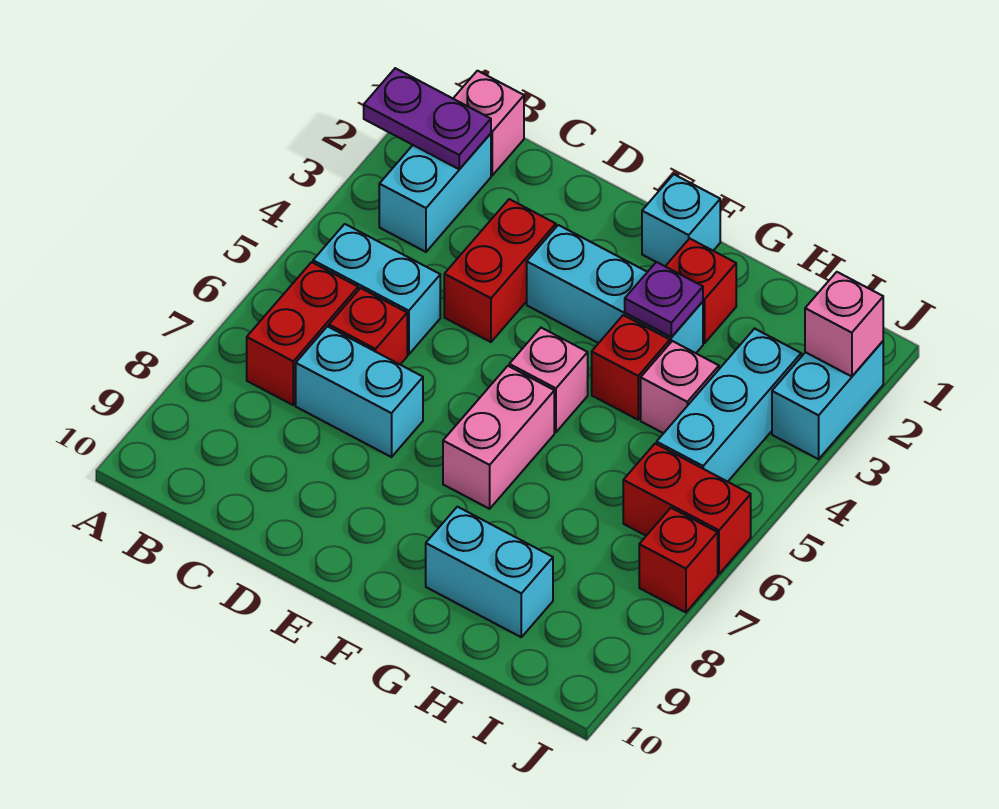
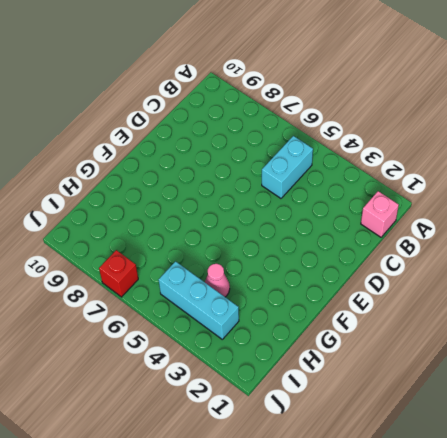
pink cone H4 level 1 -> pink brick H4 level 1
none -> cyan brick B2:B3 level 1
none -> red brick B6:B7 level 1
none -> red brick C6 level 1

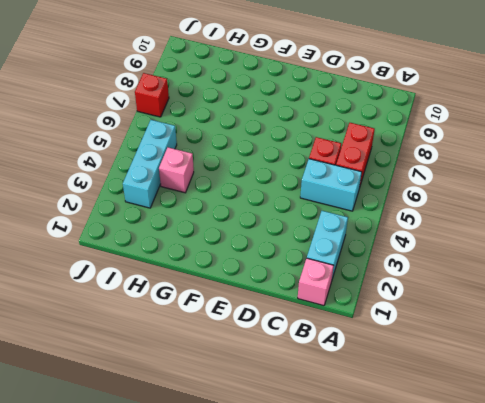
none -> cyan brick C7:D7 level 1
none -> red brick D3:D4 level 1
none -> cyan brick E3:G3 level 1

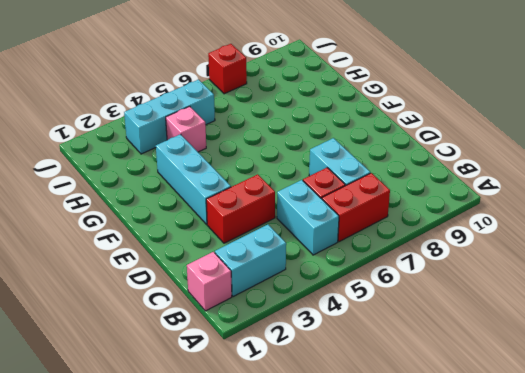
none -> cyan brick F1 level 1
none -> pink brick F5 level 1
none -> pink brick F6:F7 level 1

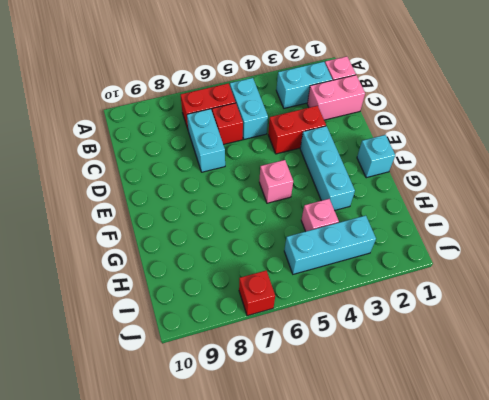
pink brick C1:C2 level 1 -> pink brick F6:F7 level 1
none -> red brick G2 level 1
none -> red brick G4 level 1
none -> cyan brick G9:H9 level 1

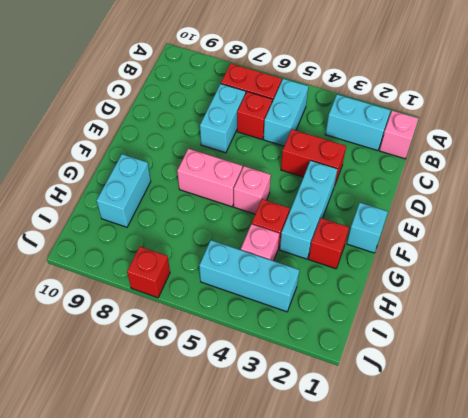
none -> red brick I6:J6 level 1
none -> cyan brick J2:J3 level 1
none -> purple plate A2:B2 level 2

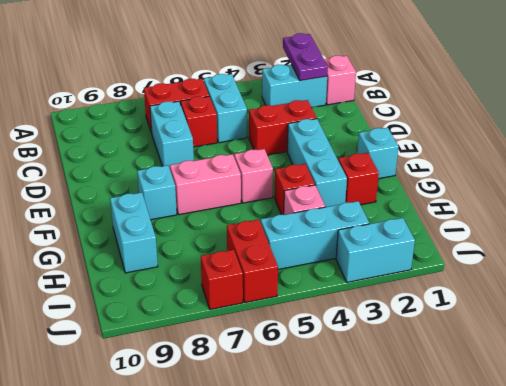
cyan brick F8 level 1 -> none
none -> purple plate G3 level 2
none -> pink brick J2 level 2

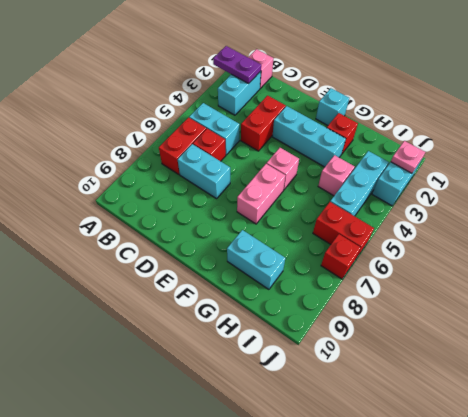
pink plate J2 level 2 -> pink brick J2 level 2
none -> red brick G4 level 1
none -> purple plate G3 level 2

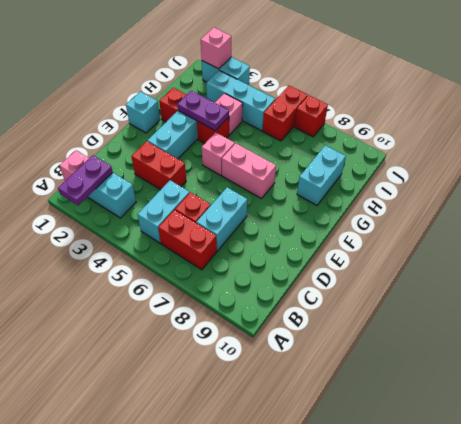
purple plate G3:G4 level 2 -> purple plate G3 level 2

